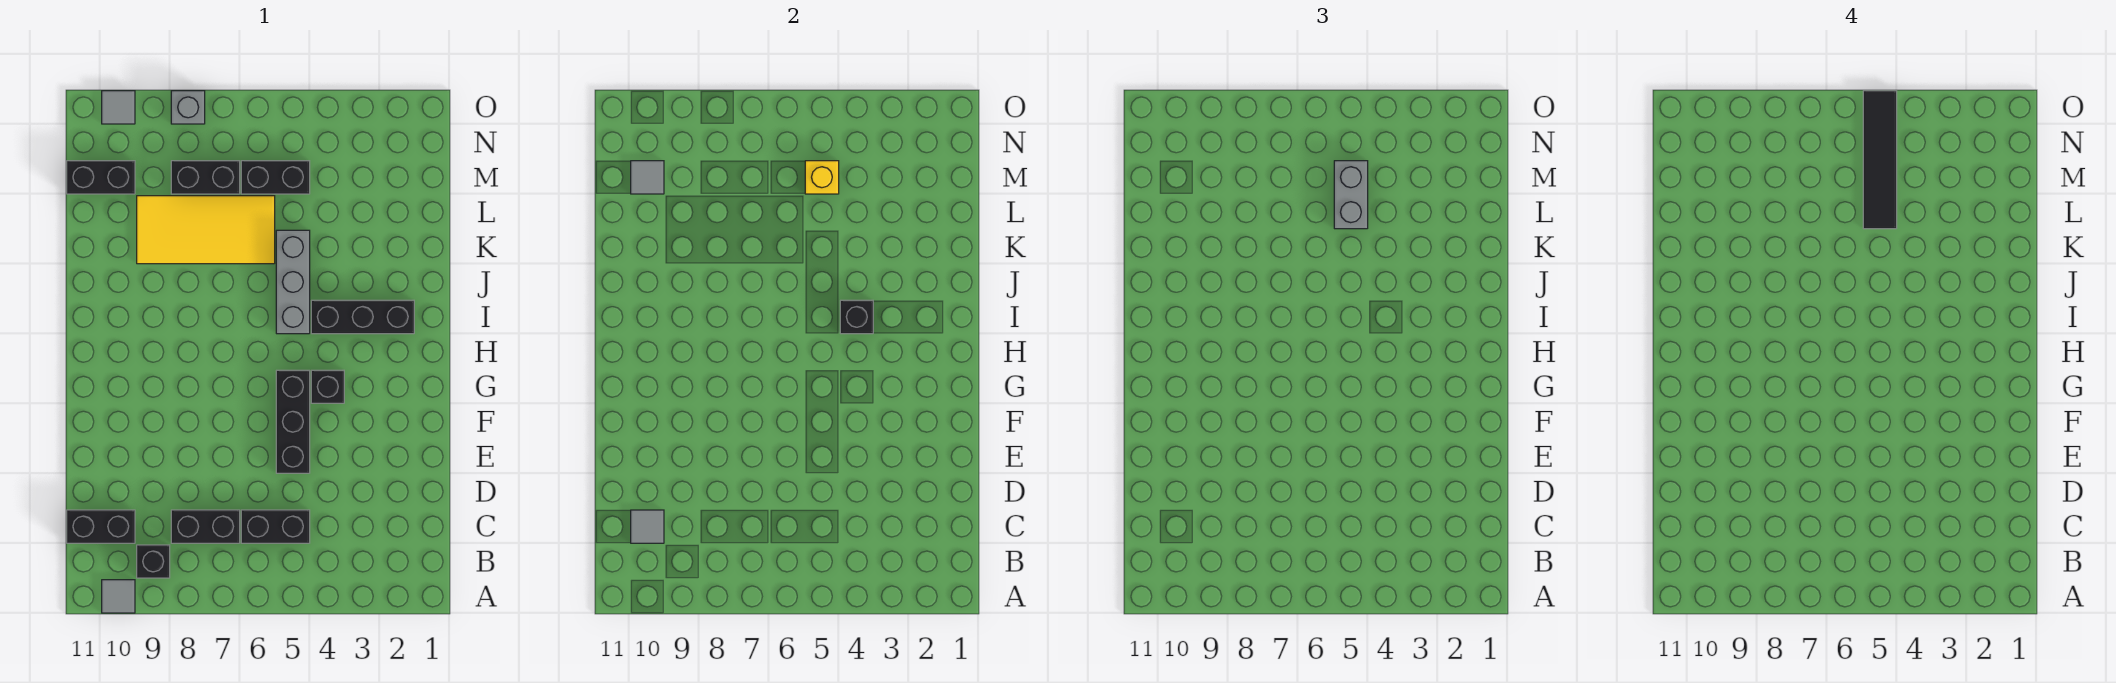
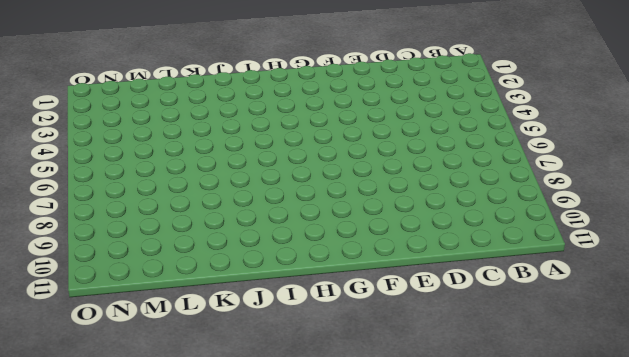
none -> grey tile A10 level 1
none -> black brick B9 level 1
none -> black brick C5:C6 level 1

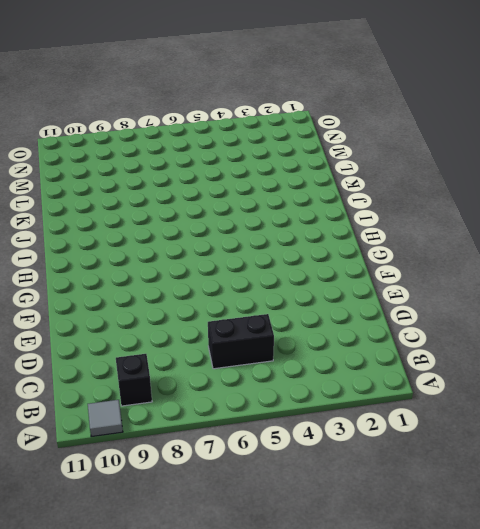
none -> black brick C7:C8 level 1
none -> black brick C10:C11 level 1
none -> black brick E5:G5 level 1

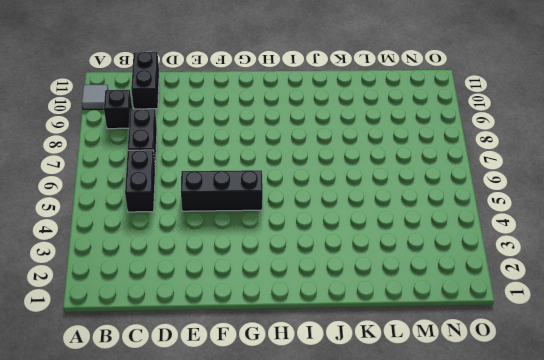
none -> black brick G4 level 1
none -> black brick I2:I4 level 1
none -> grey brick I5:K5 level 1

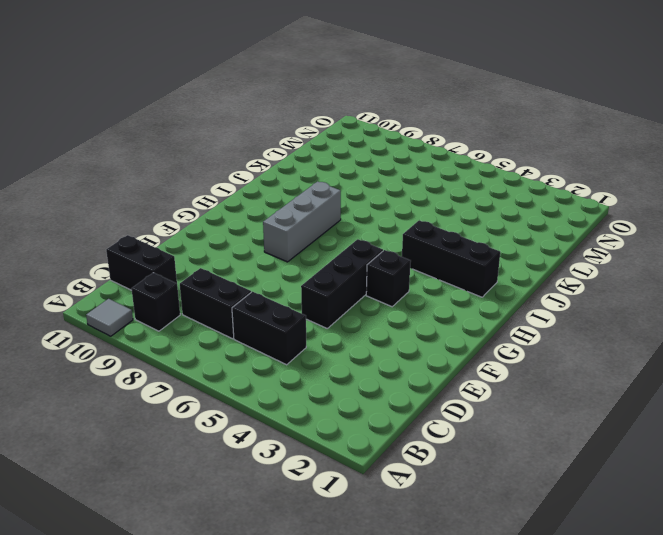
grey brick G8:I8 level 1 -> grey brick I5:K5 level 1
none -> yellow tile K6:L9 level 1
none -> black brick M5:M6 level 1
none -> black brick M7:M8 level 1

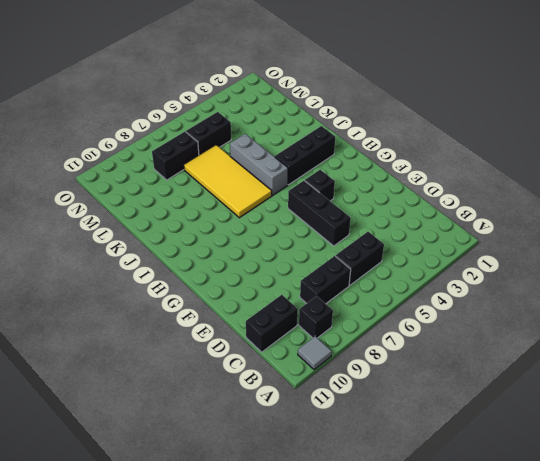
yellow tile I6:L7 level 1 -> yellow tile K6:L9 level 1
none -> black brick M10:M11 level 1
none -> grey brick O8 level 1
none -> grey tile O10 level 1

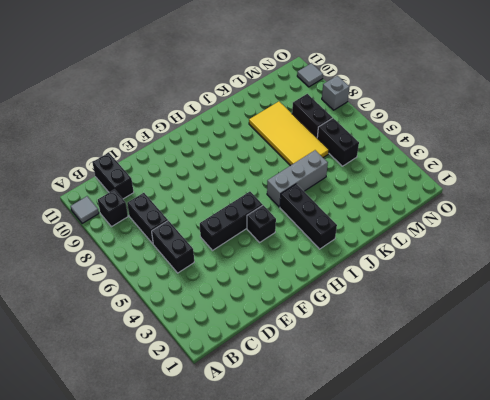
none -> black brick M10:M11 level 1
none -> grey tile C10 level 2
none -> black brick I4 level 2

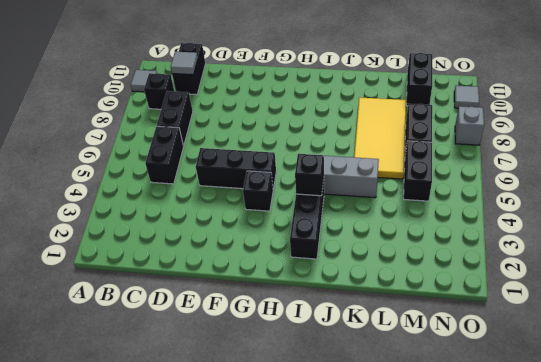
none -> yellow brick M5 level 2
none -> grey tile M10 level 2
none -> grey brick L5:M5 level 3

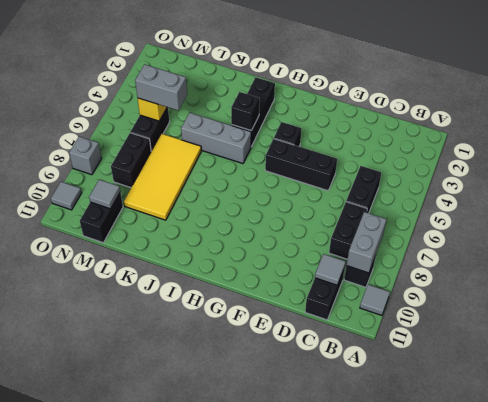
grey brick B8:B9 level 2 -> none
none -> black tile L5:O5 level 4

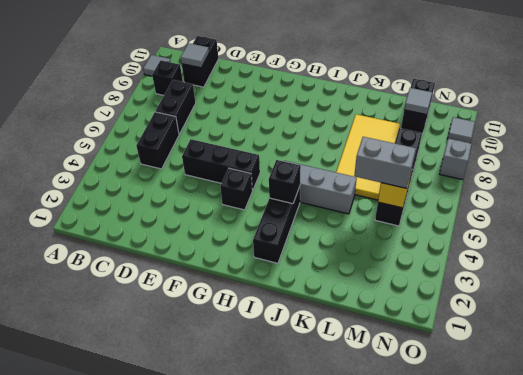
none -> black tile L5:O5 level 4

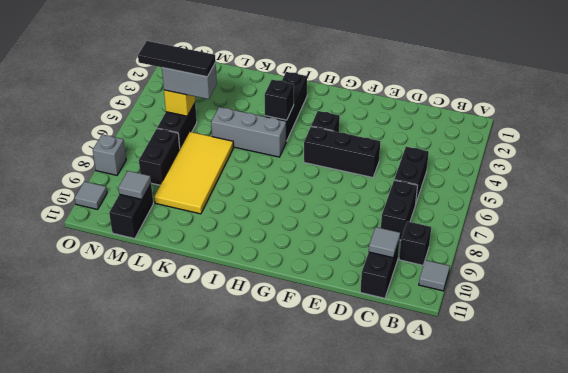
black tile L5:N5 level 4 -> black tile L5:O5 level 4

